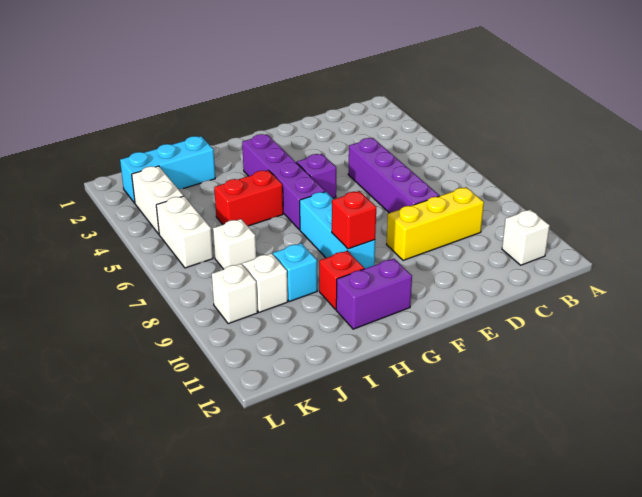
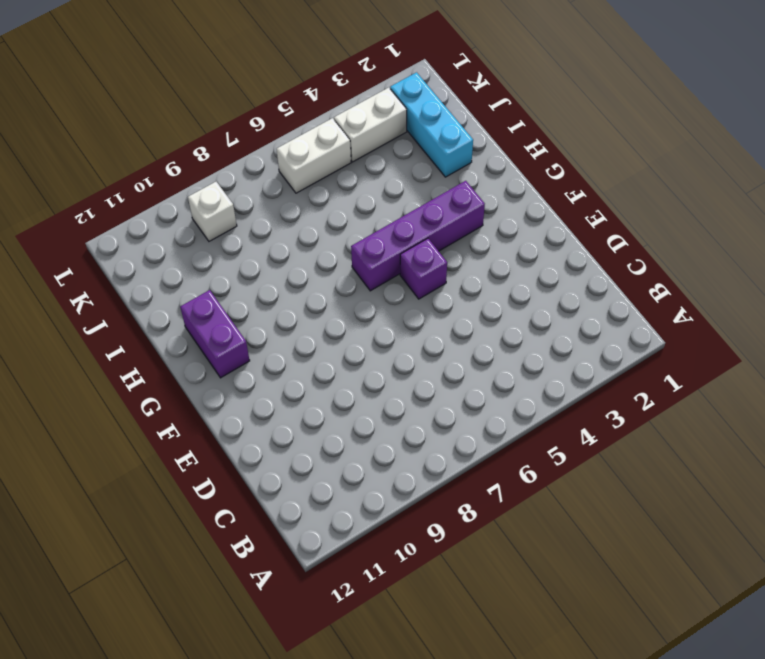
none -> white brick B11 level 1
none -> yellow brick C9:E9 level 1
none -> purple brick D5:D8 level 1

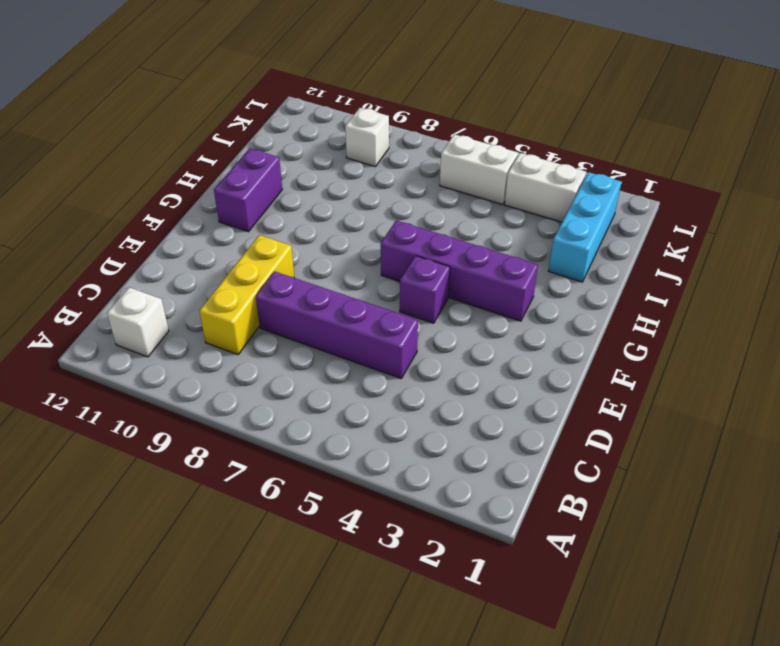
none -> cyan brick G7:G9 level 1
none -> red brick H5:I5 level 1
none -> red brick H10 level 1

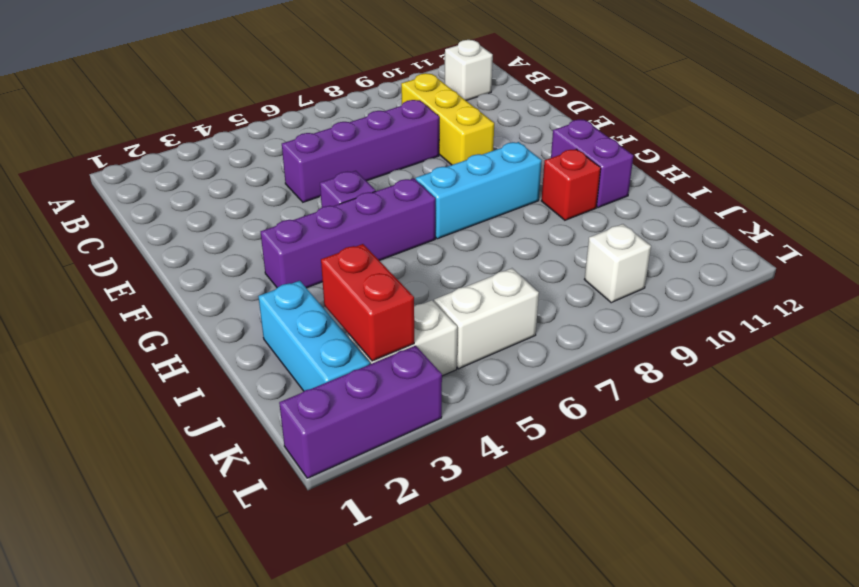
red brick J3:K3 level 2 -> red brick H5:I5 level 1
purple brick L1:L3 level 1 -> none
none -> cyan brick I9 level 1
none -> white brick J7 level 1
none -> white brick J9 level 1

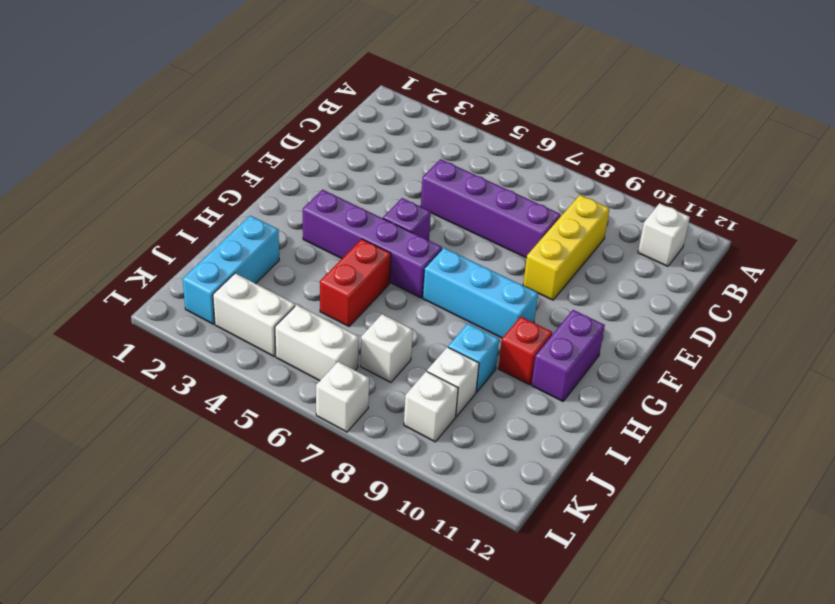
white brick L7 level 1 -> none
none -> red brick G9 level 2

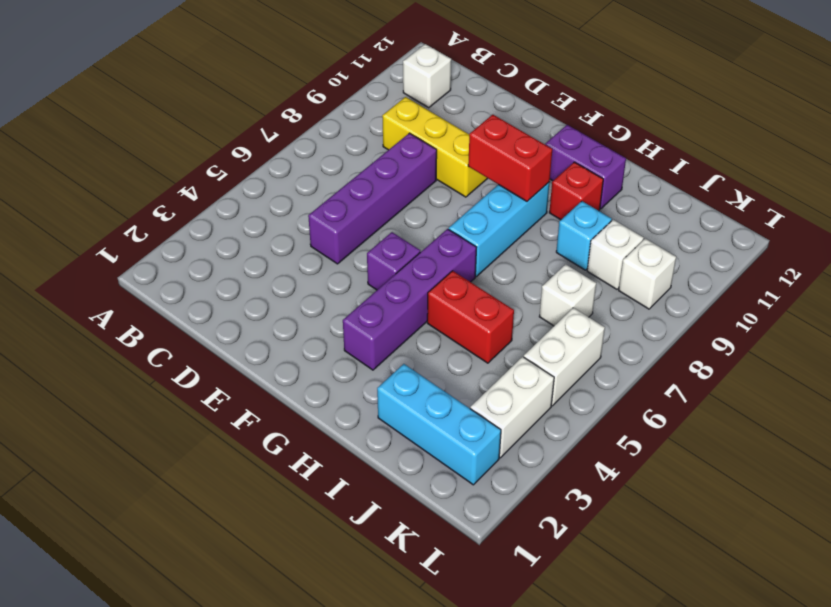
red brick F9:G9 level 2 -> red brick G9 level 2

